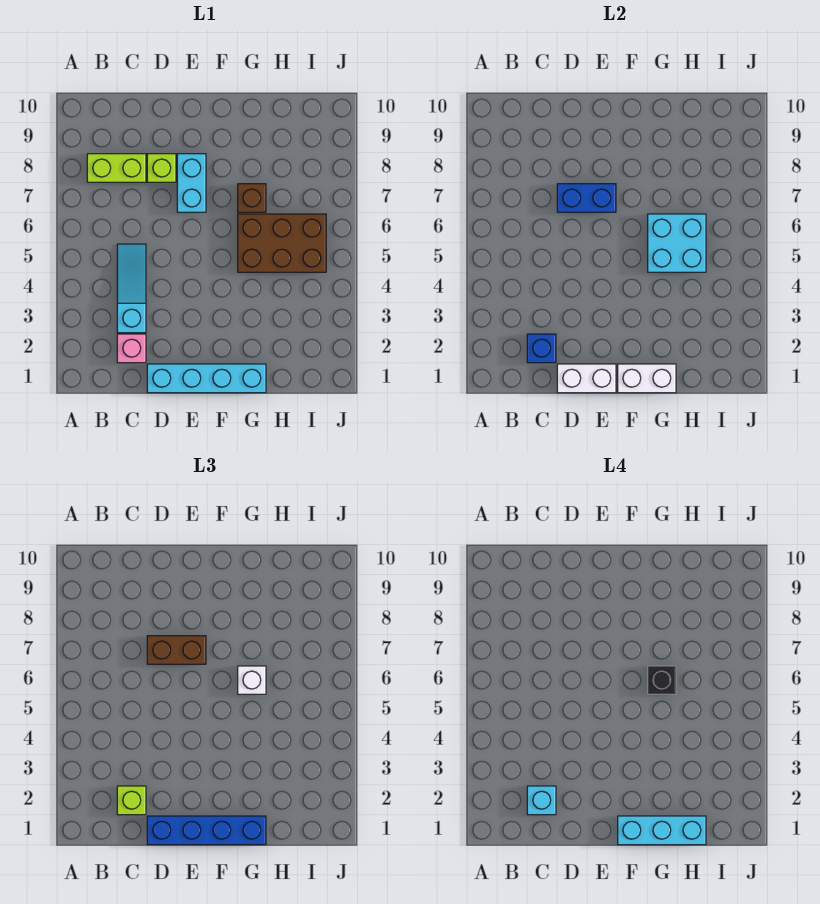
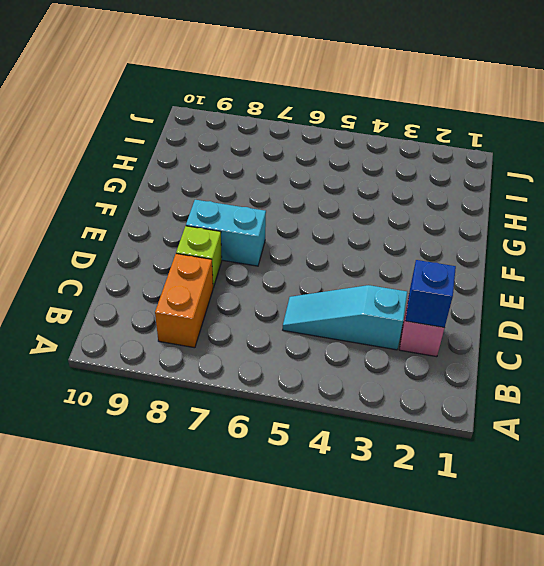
orange brick B8:C8 level 1 -> lime brick B8:C8 level 1
none -> cyan brick D1:G1 level 1
none -> brown brick G5:I6 level 1
none -> brown brick G7 level 1

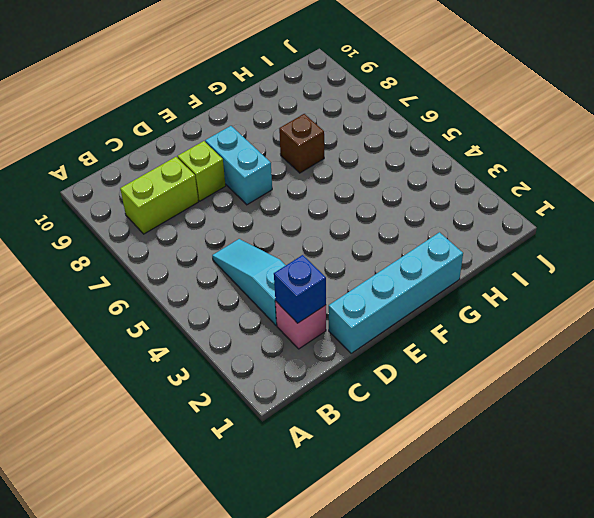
none -> brown brick G5:I6 level 1
none -> white brick D1:E1 level 2
none -> blue brick D7:E7 level 2

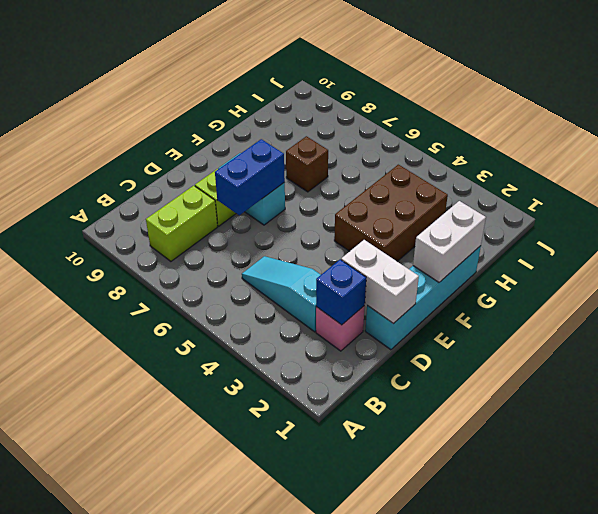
white brick D1:D2 level 2 -> white brick D1:E1 level 2
brown brick F3:H4 level 1 -> brown brick G5:I6 level 1
none -> cyan brick G5:H6 level 2
none -> lime brick C2 level 3
none -> blue brick D1:G1 level 3

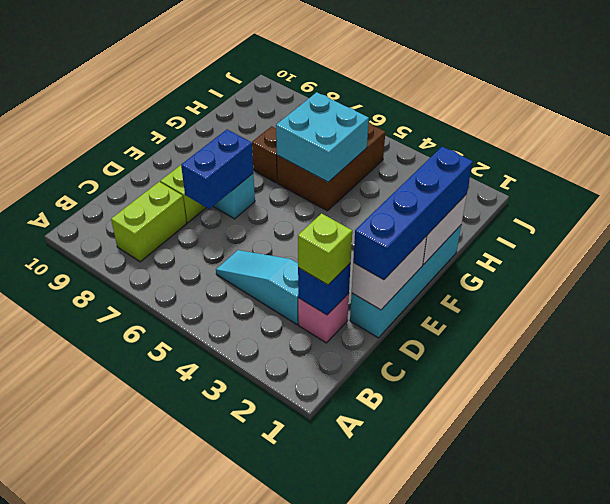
none -> brown brick D7:E7 level 3
none -> white brick G6 level 3
none -> cyan brick C2 level 4

